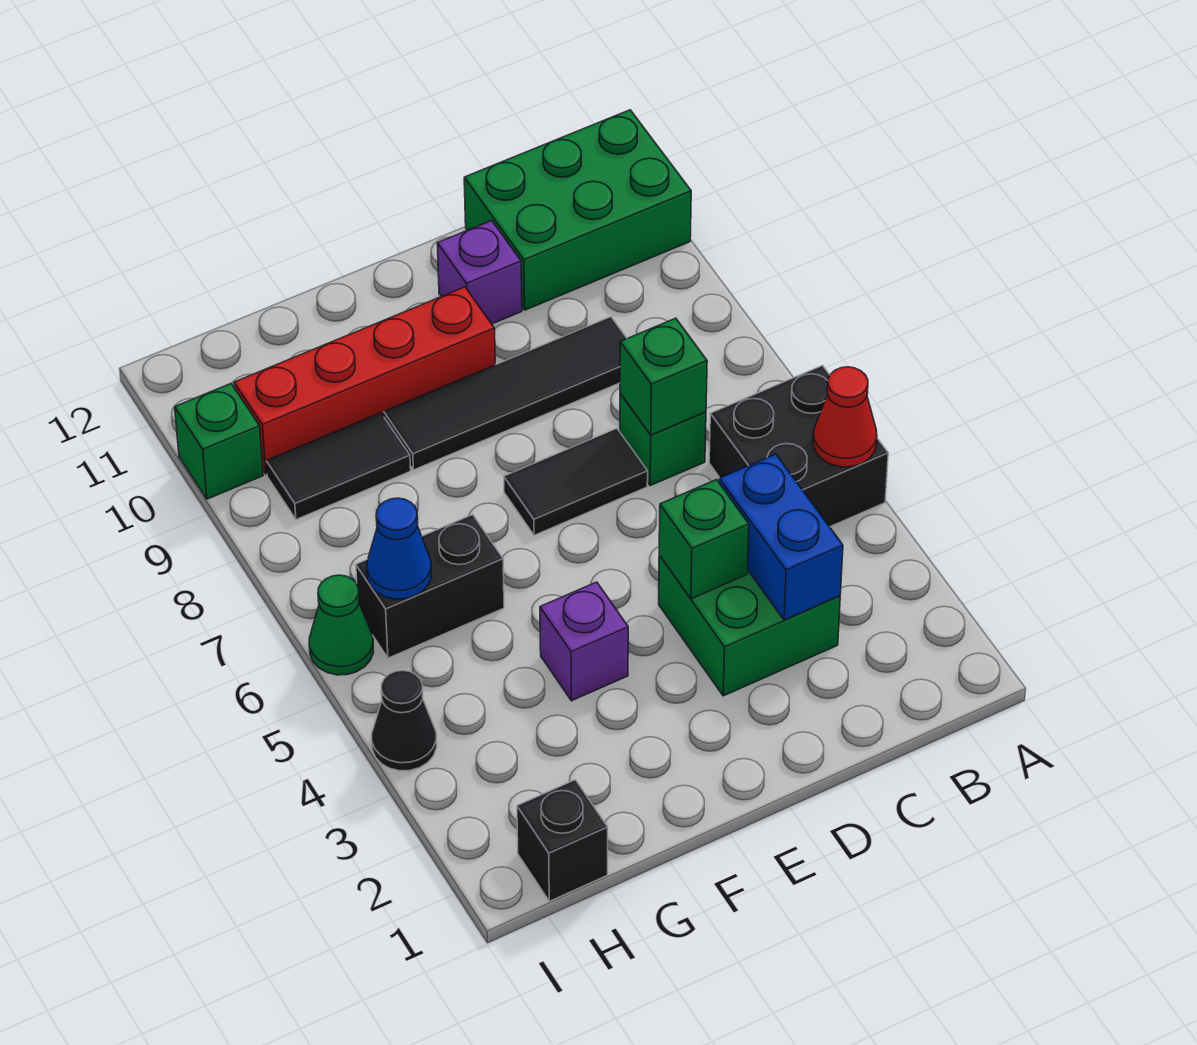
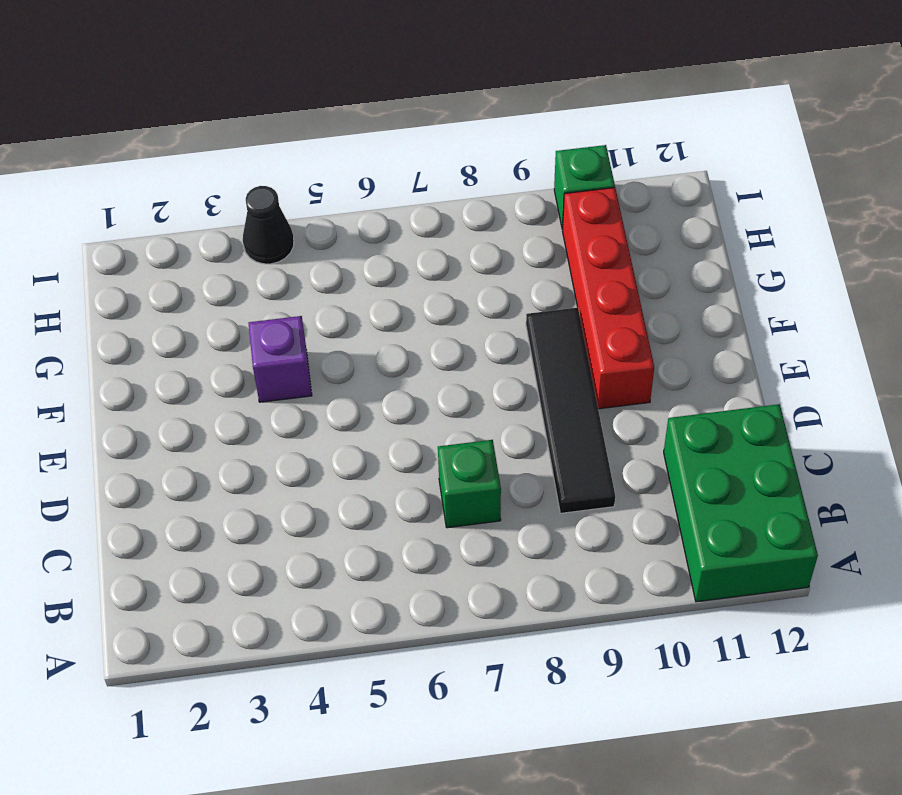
none -> black brick A5:B6 level 1
none -> green brick C3:D4 level 1
none -> black tile D7:E7 level 1

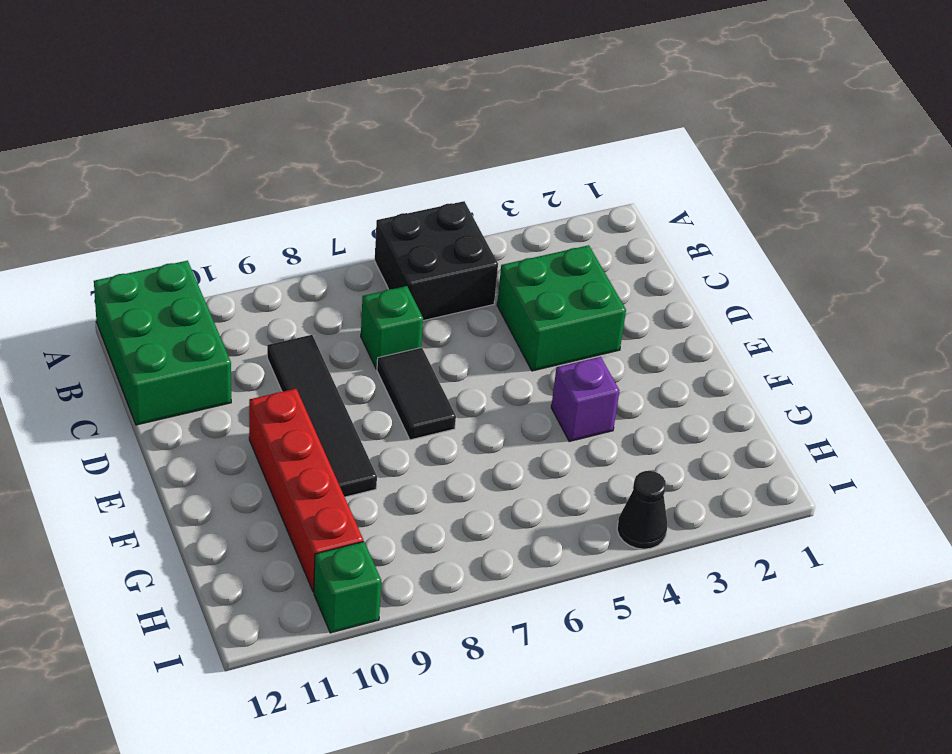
none -> purple brick D11 level 1
none -> black brick G6:H6 level 1
none -> black tile G9:H9 level 1

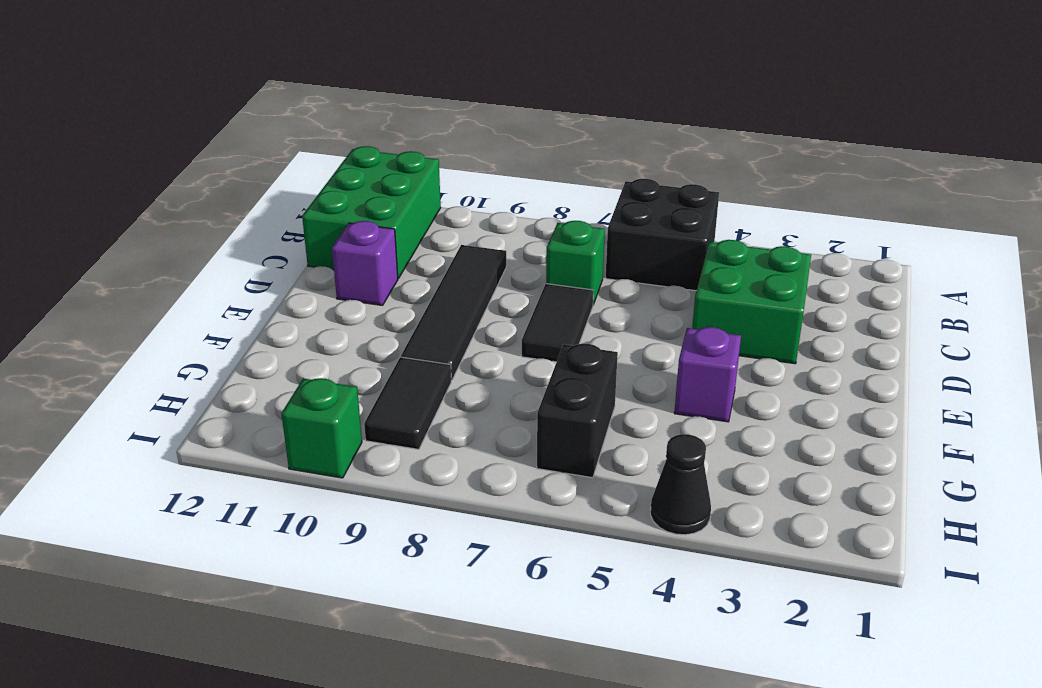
none -> red brick E10:H10 level 1
none -> black brick H1 level 1
none -> green cone I6 level 1

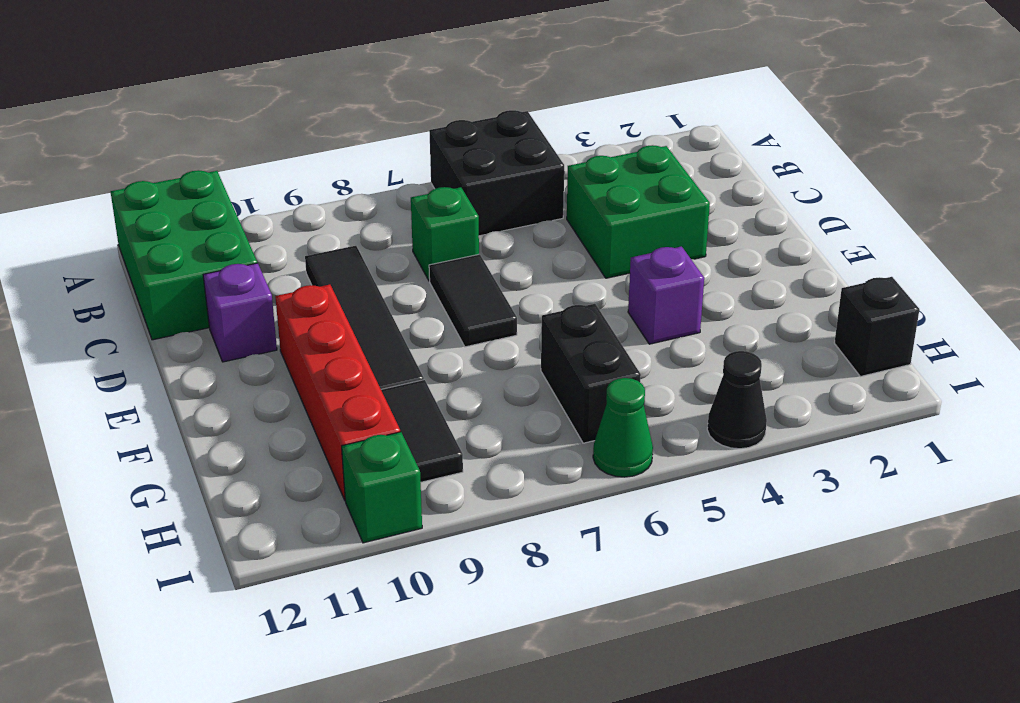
none -> red cone A5 level 2
none -> blue brick C3:C4 level 2
none -> green brick C7 level 2

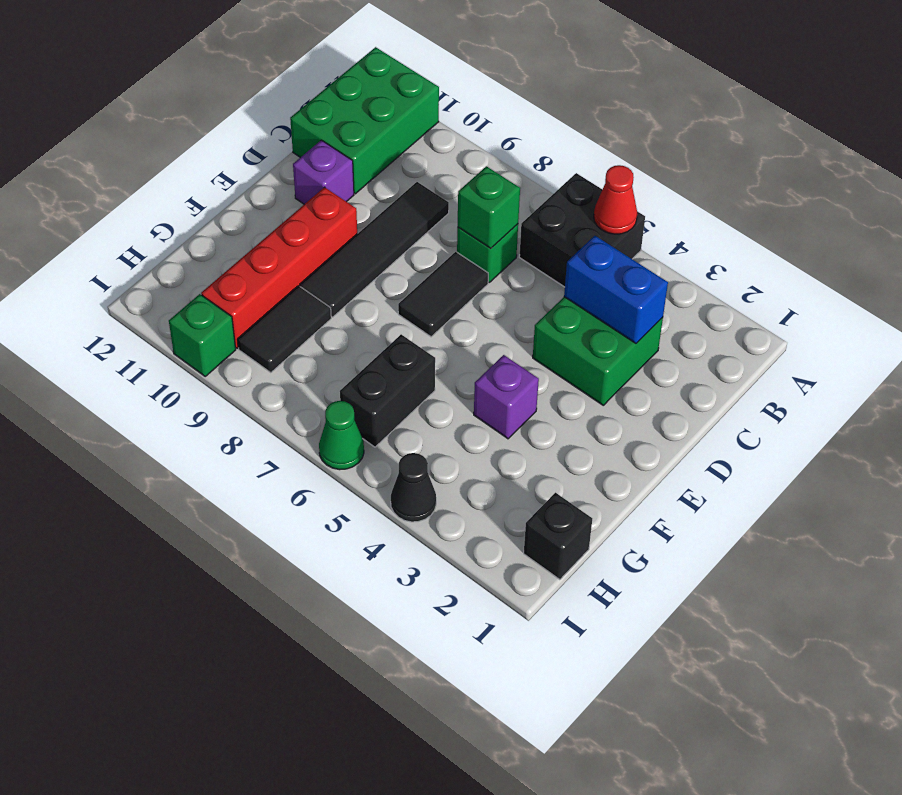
none -> green brick D4 level 2
none -> blue cone H6 level 2

